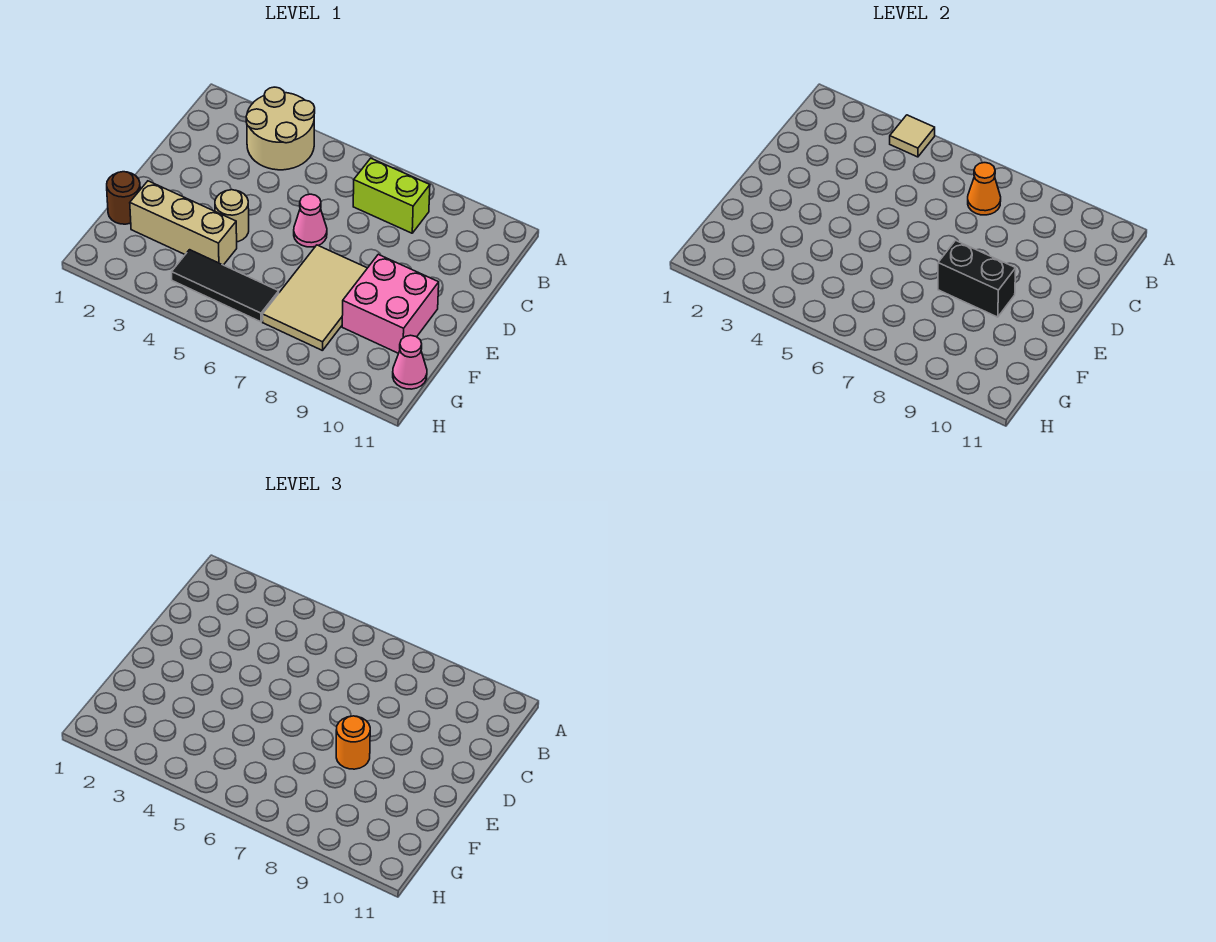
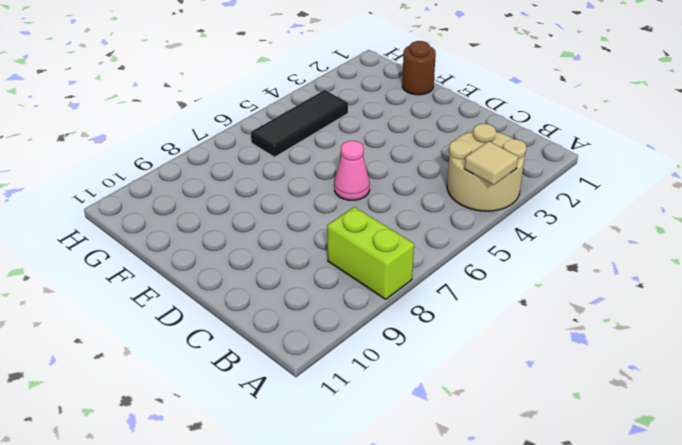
lime brick A8:B8 level 1 -> lime brick B7:B8 level 1
none -> tan round brick E4 level 1
none -> tan tile E7:G8 level 1
none -> pink brick E9:F10 level 1

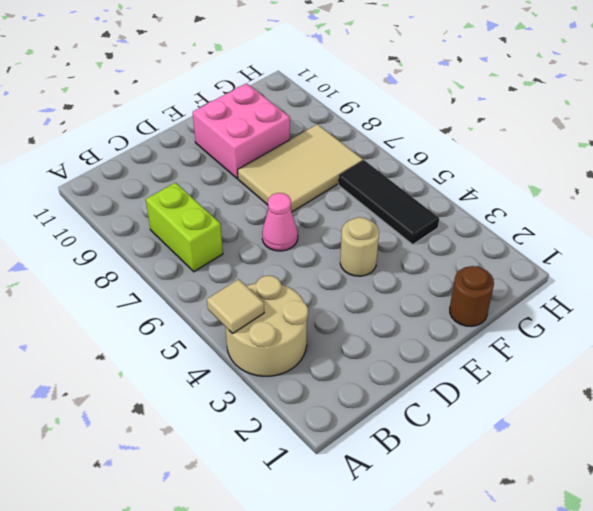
none -> tan brick F2:F4 level 1
none -> pink cone G11 level 1
none -> orange cone B7 level 2

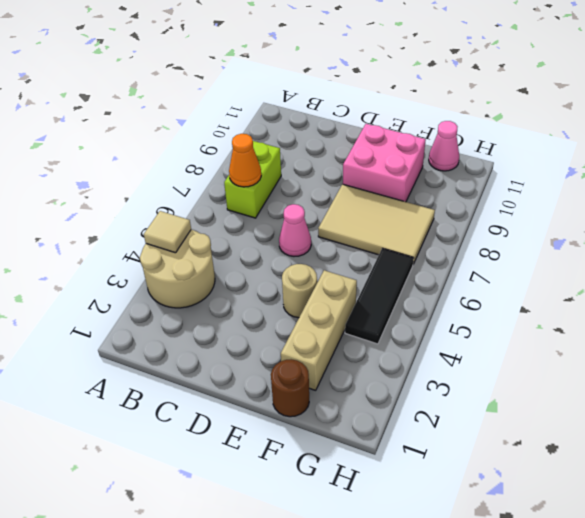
none -> black brick E8:E9 level 2
none -> orange round brick E8 level 3

